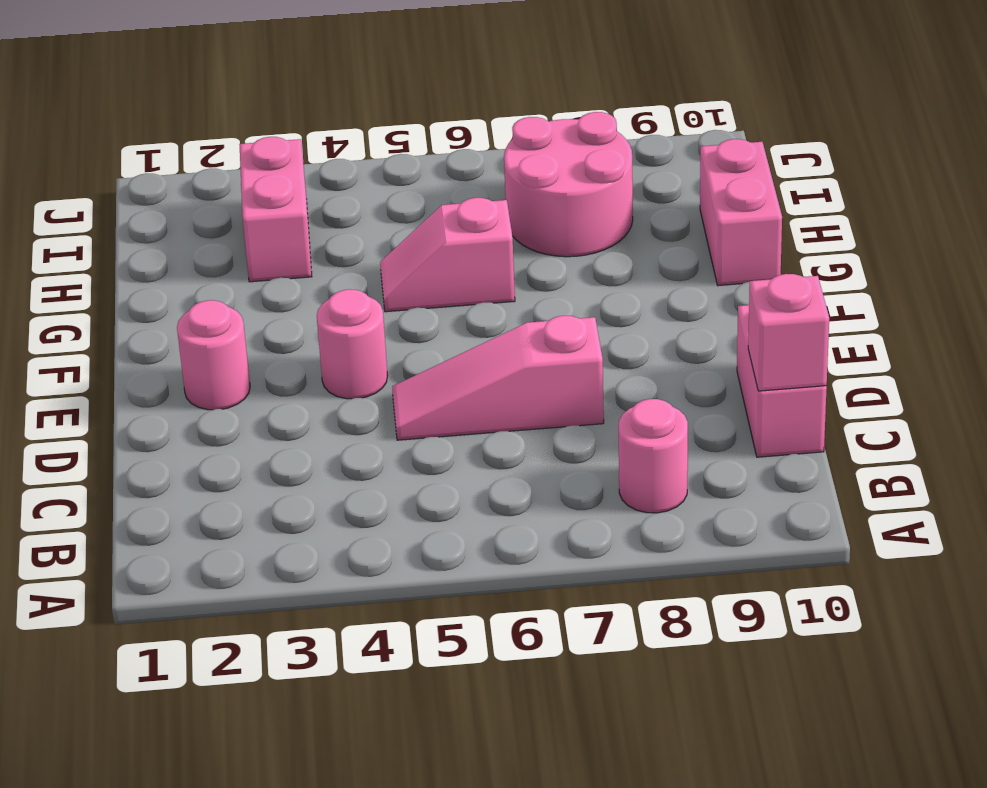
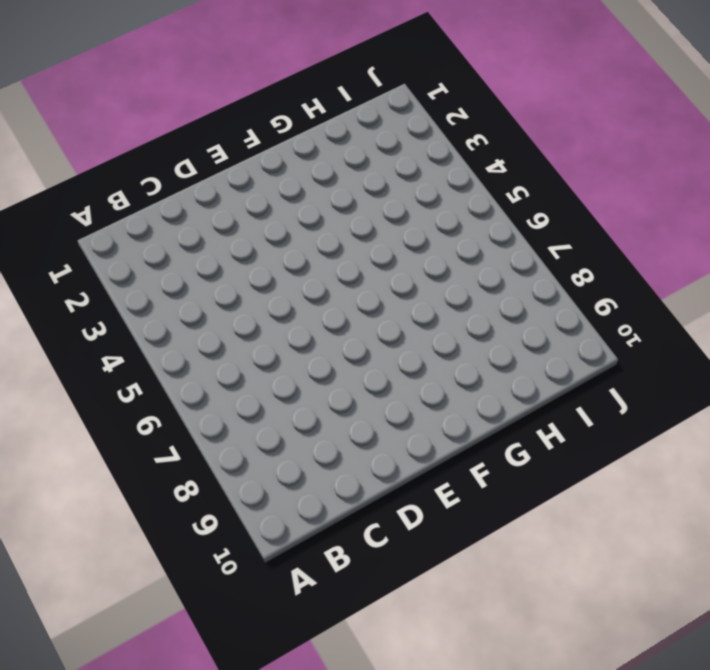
none -> pink round brick B8 level 1
none -> pink brick C10:D10 level 1

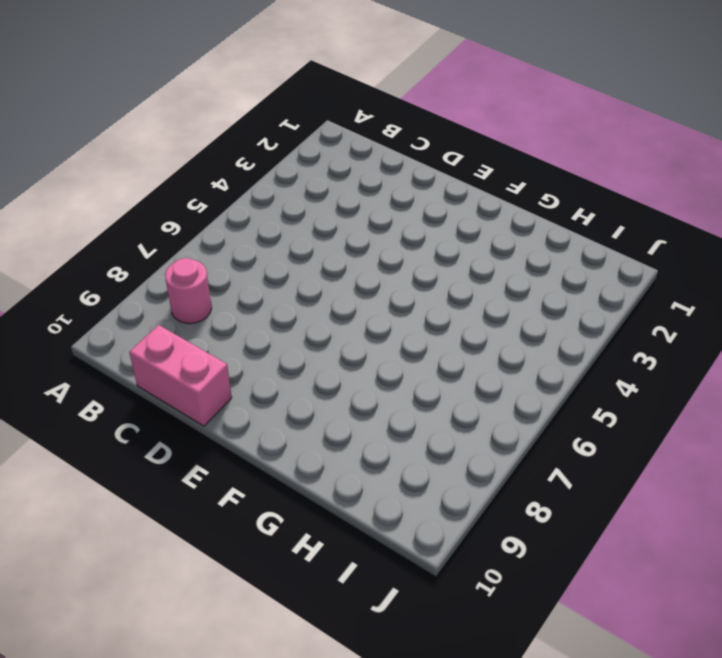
none -> pink slope D5:D7 level 1 top 7
none -> pink round brick E2 level 1

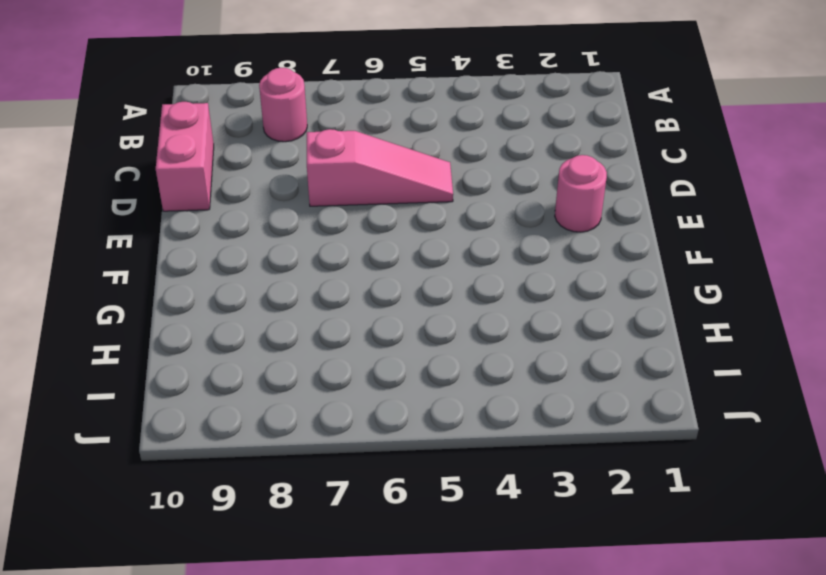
none -> pink round brick E4 level 1
none -> pink slope G5:G6 level 1 top 6

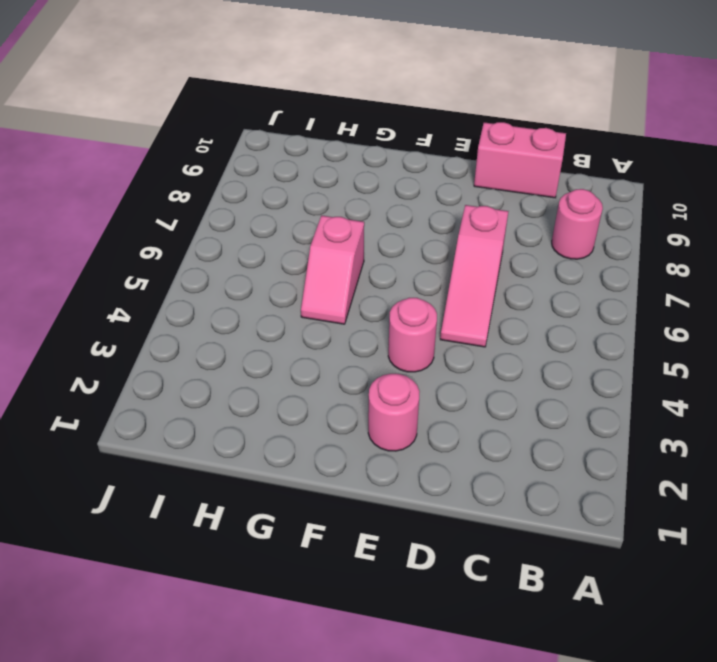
none -> pink brick G10:H10 level 1
none -> pink brick H3:I3 level 1

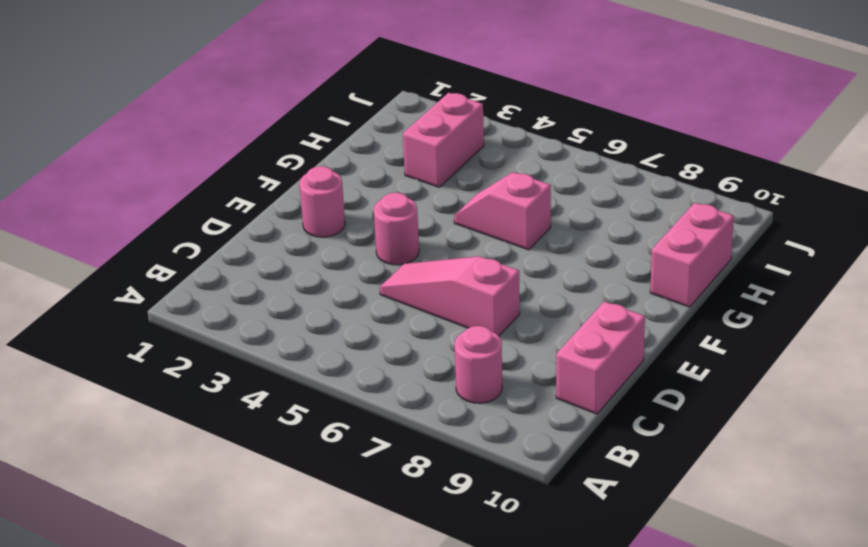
none -> pink round brick H7:I8 level 1
none -> pink brick C10 level 2

